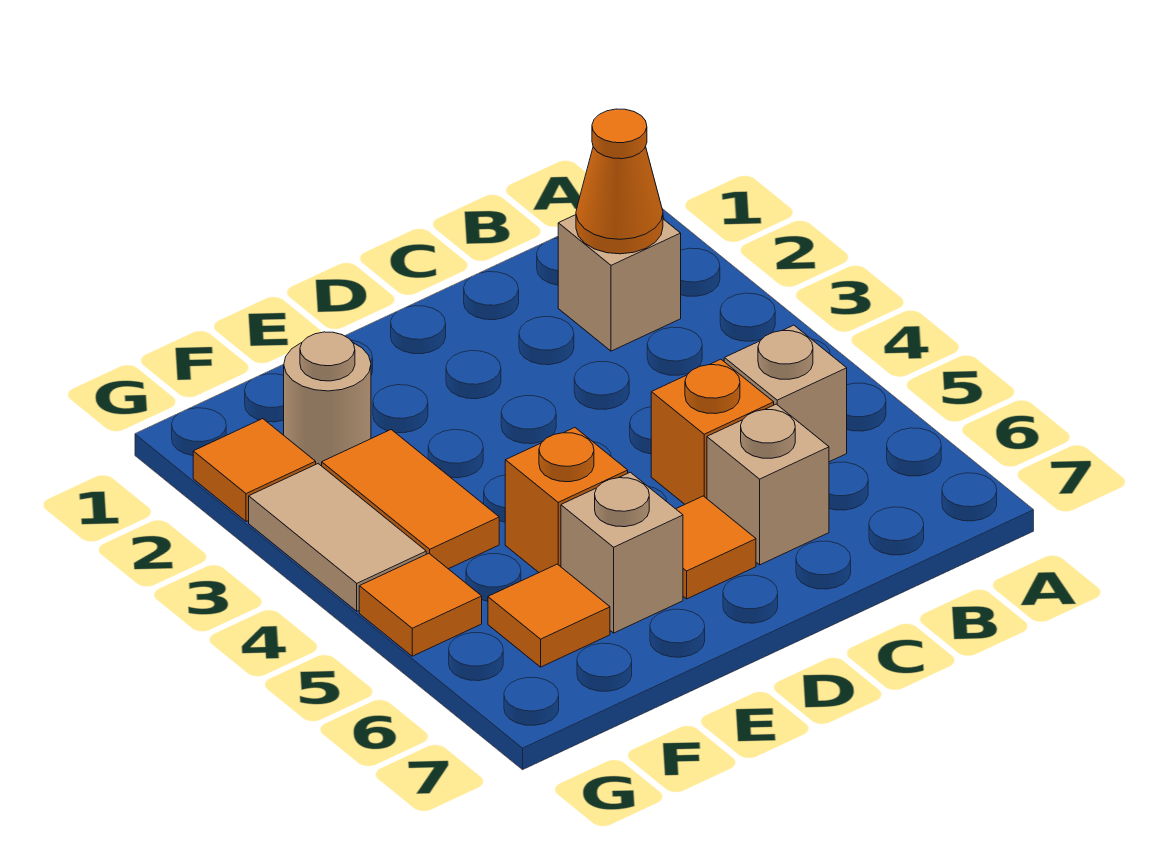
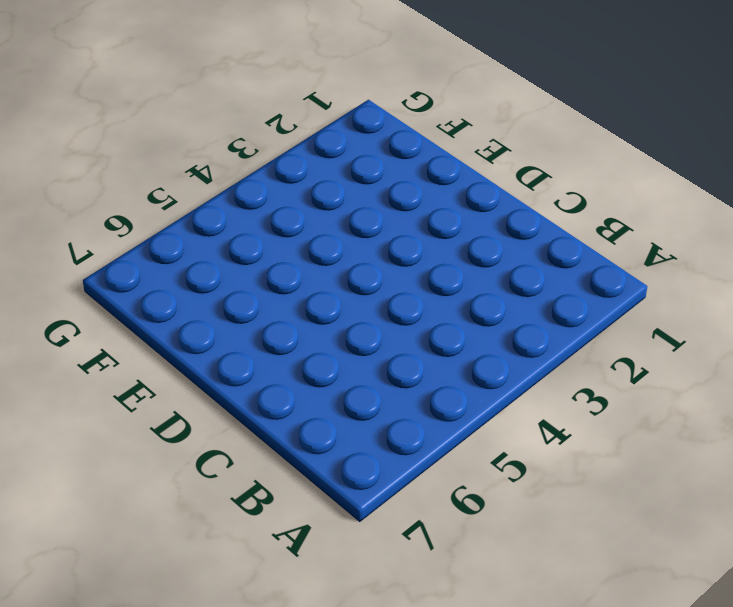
none -> tan brick B2 level 1
none -> tan brick B5 level 1
none -> orange brick C5 level 1

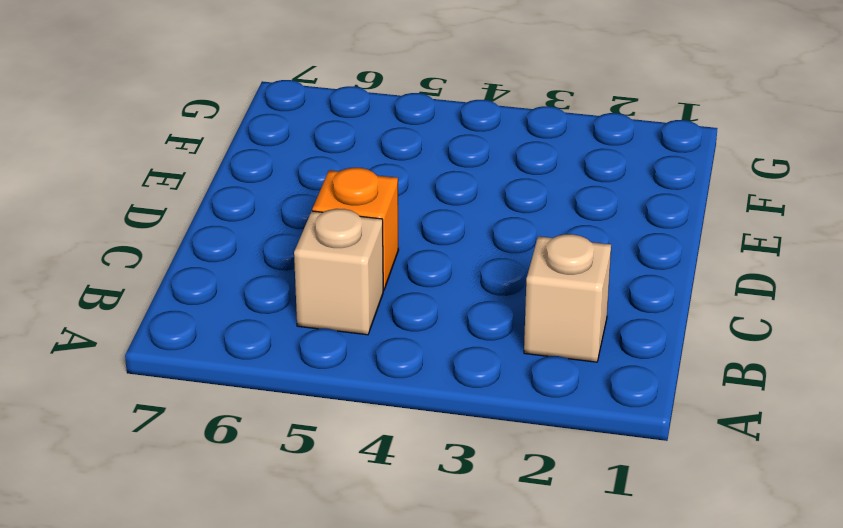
none -> tan brick C6 level 1
none -> orange tile D6 level 1
none -> orange brick E5 level 1

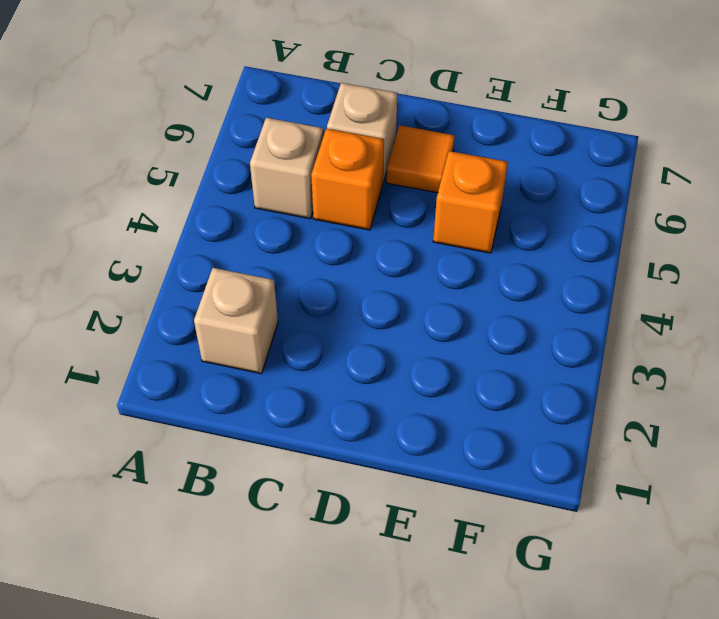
none -> tan brick E6 level 1
none -> tan round brick F2 level 1
none -> orange tile F3:F4 level 1

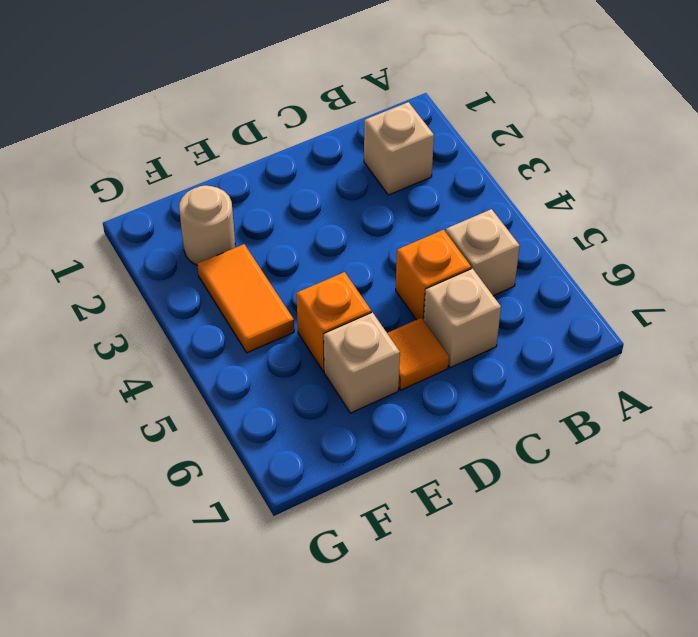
none -> orange tile F6 level 1
none -> orange tile G2 level 1
none -> tan tile G3:G4 level 1

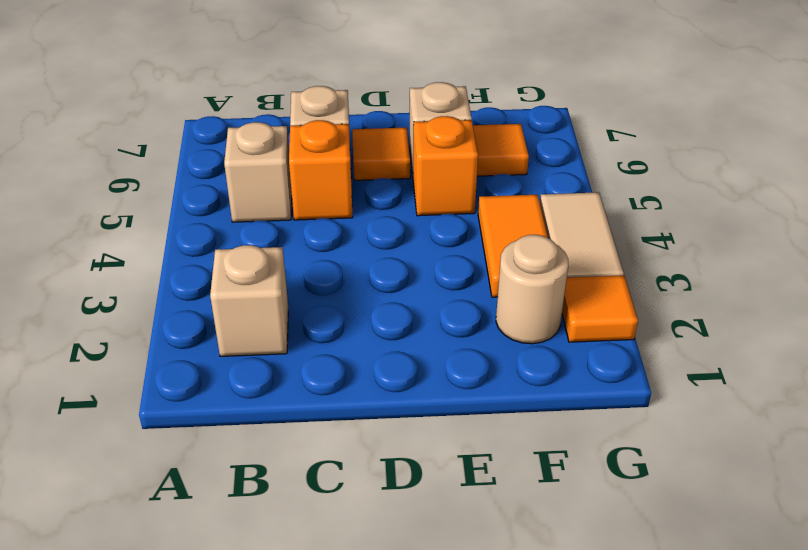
none -> orange tile G5 level 1
none -> orange cone B2 level 2

